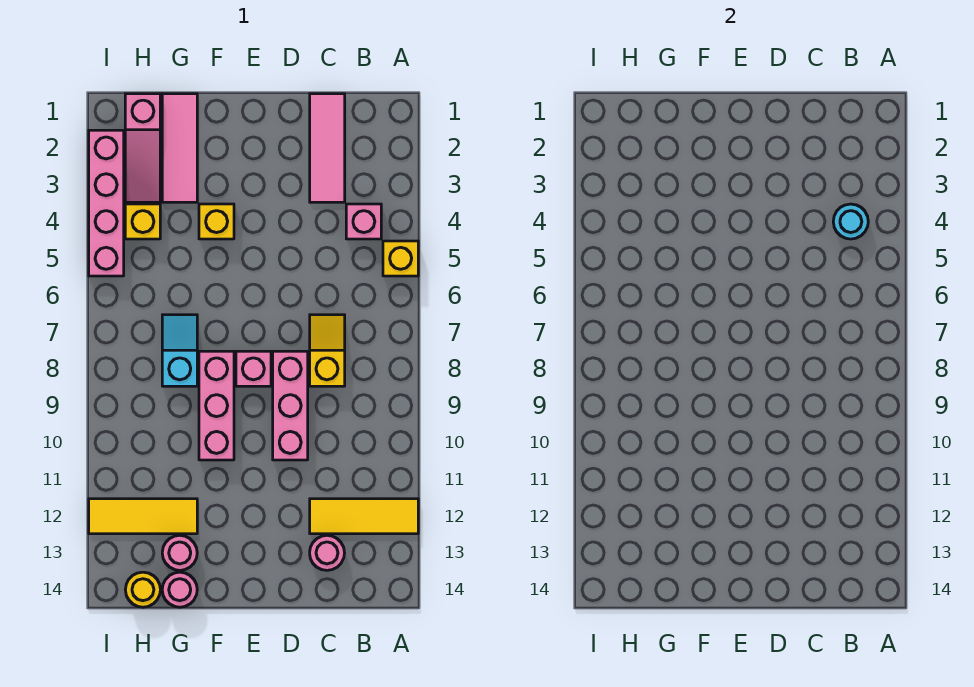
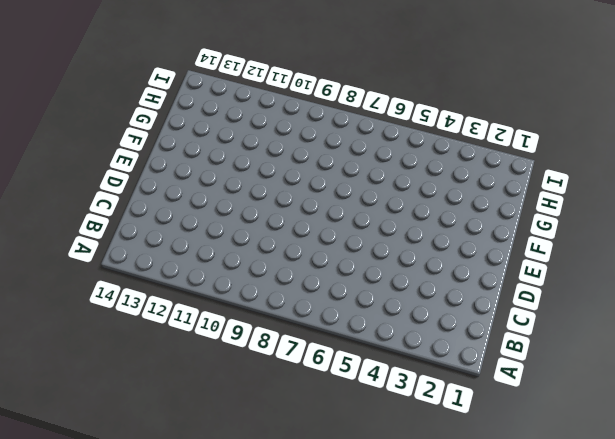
none -> yellow brick A5 level 1
none -> yellow tile A12:C12 level 1
none -> pink brick B4 level 1

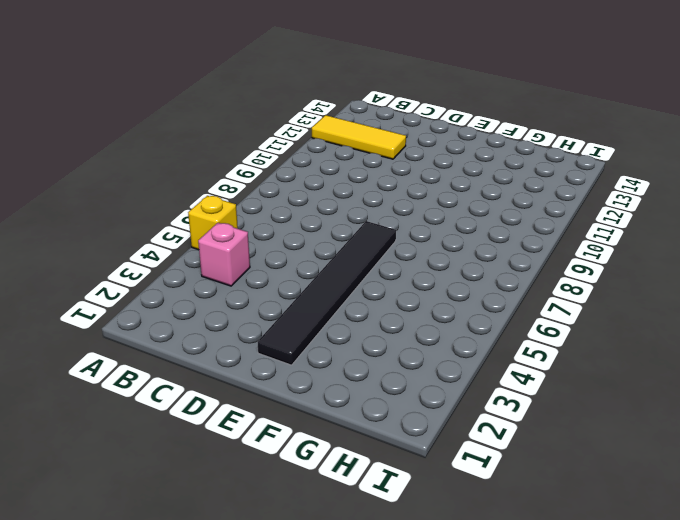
black tile E2:E7 level 1 -> none
none -> pink tile C1:C3 level 1
none -> yellow slope C7:C8 level 1 top 8
none -> pink round brick C13 level 1

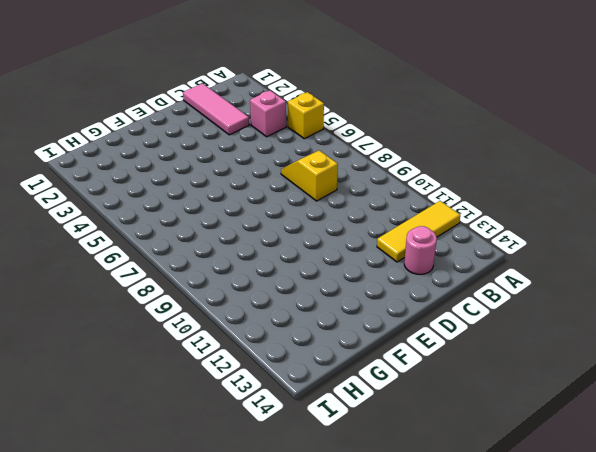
none -> pink brick D8:D10 level 1
none -> pink brick E8 level 1
none -> yellow brick F4 level 1

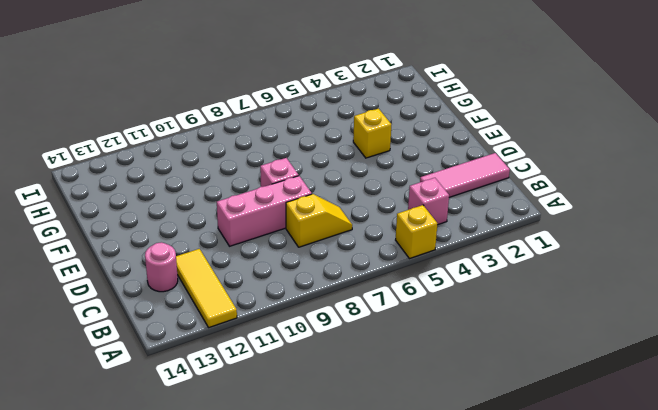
none -> pink brick F8:F10 level 1
none -> pink tile G1:G3 level 1
none -> cyan slope G7:G8 level 1 top 8

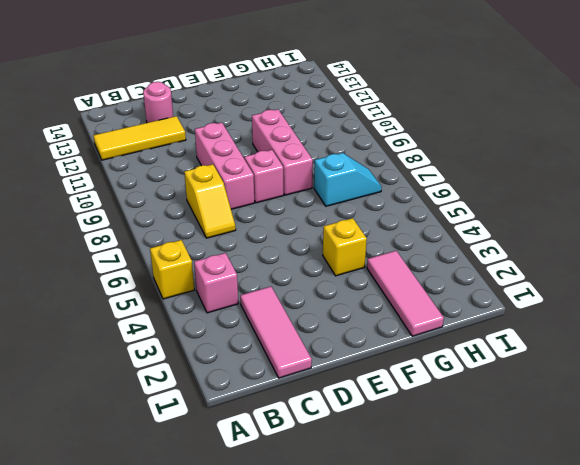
cyan slope G7:H7 level 1 top G -> cyan slope G7:G8 level 1 top 8
none -> yellow tile G12:I12 level 1
none -> pink round brick G13 level 1
none -> pink round brick G14 level 1

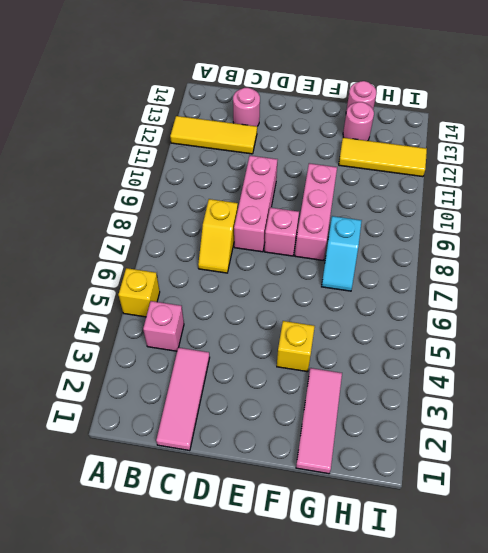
none -> pink slope H1:H3 level 1 top 1
none -> yellow brick H4 level 1
none -> yellow round brick H14 level 1

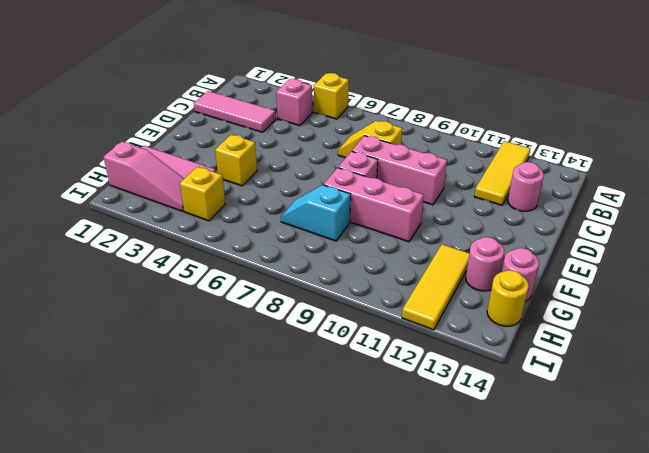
none -> pink brick I2:I5 level 1
none -> cyan round brick B4 level 2

